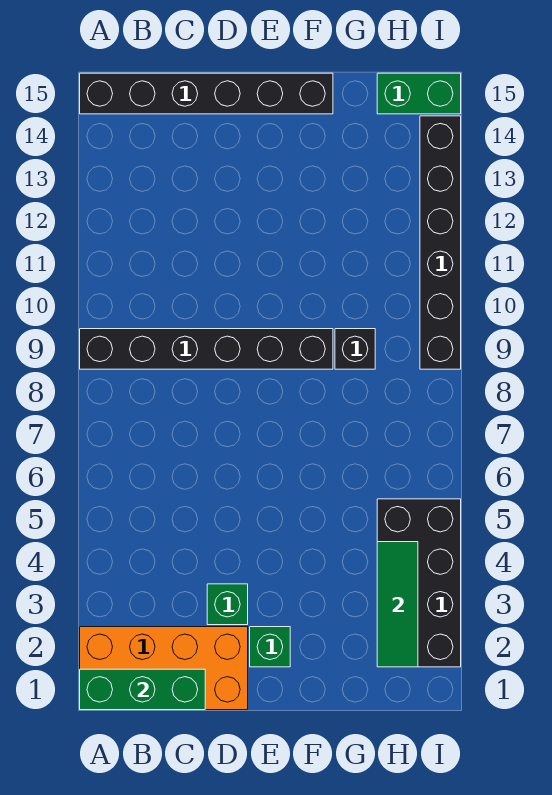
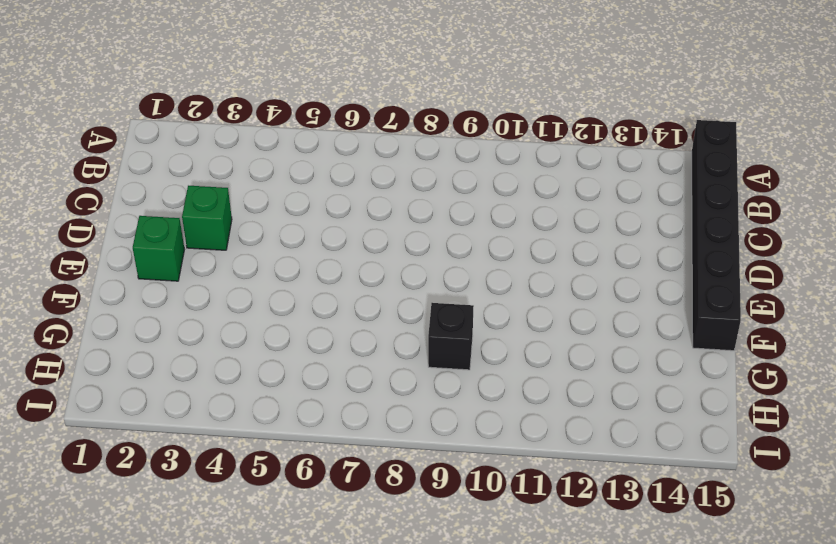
none -> orange brick A1:D2 level 1
none -> black brick A9:F9 level 1

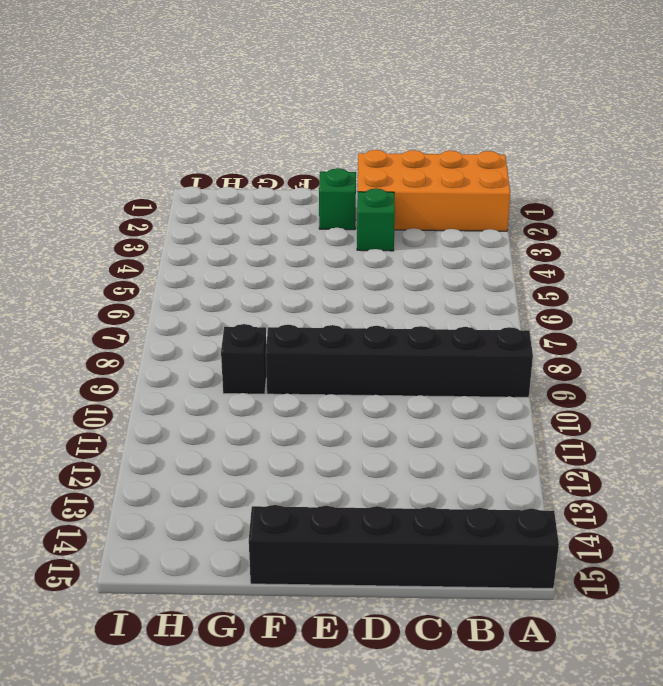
none -> black brick H2:I5 level 1
none -> green brick H15:I15 level 1

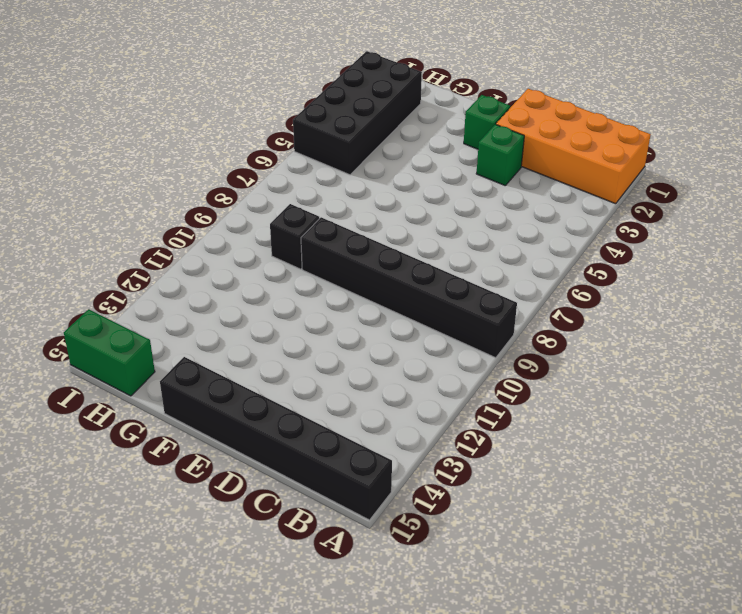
none -> black brick I9:I14 level 1
none -> green brick A1:C1 level 2

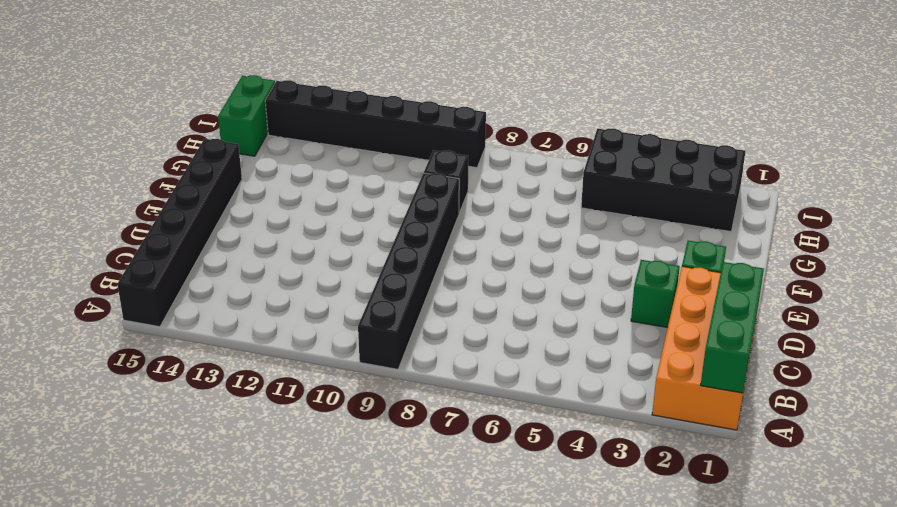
none -> green tile H2:H4 level 2

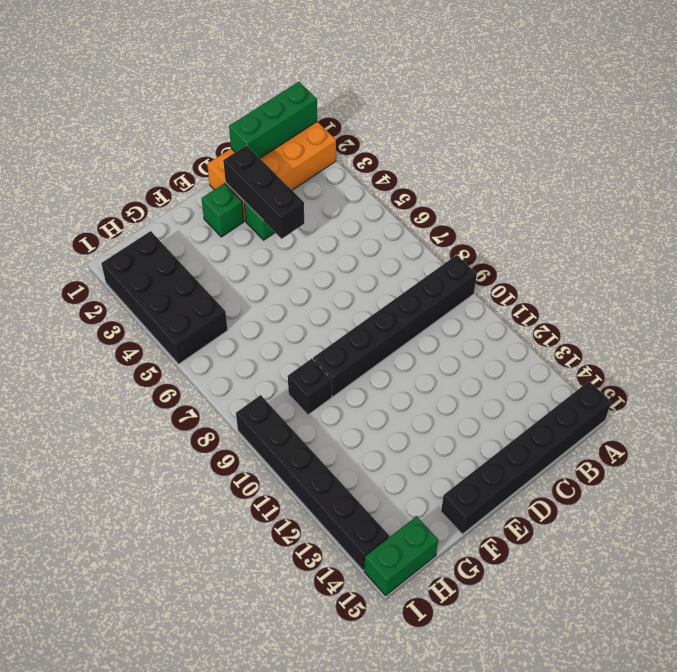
black brick D2:D4 level 2 -> none
none -> green tile H2:H4 level 2

